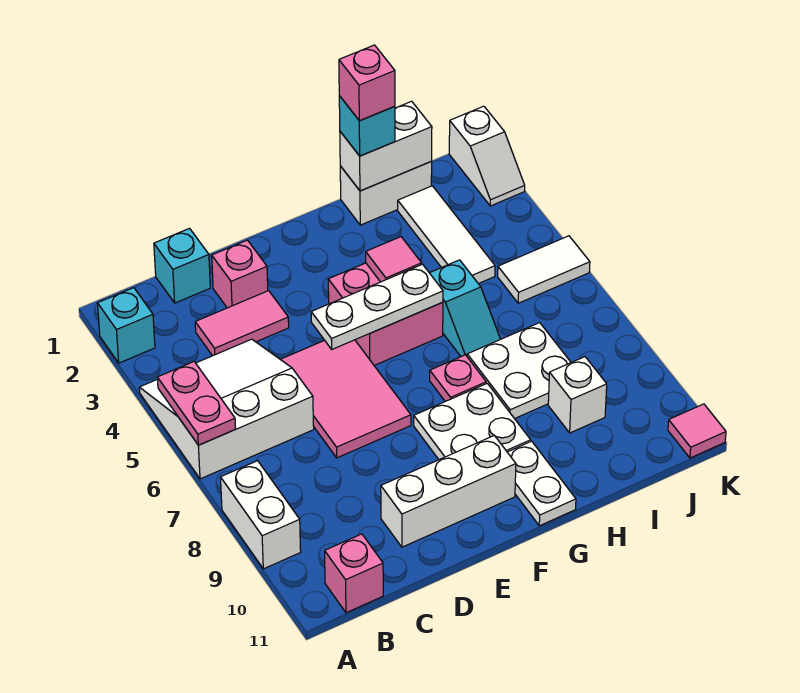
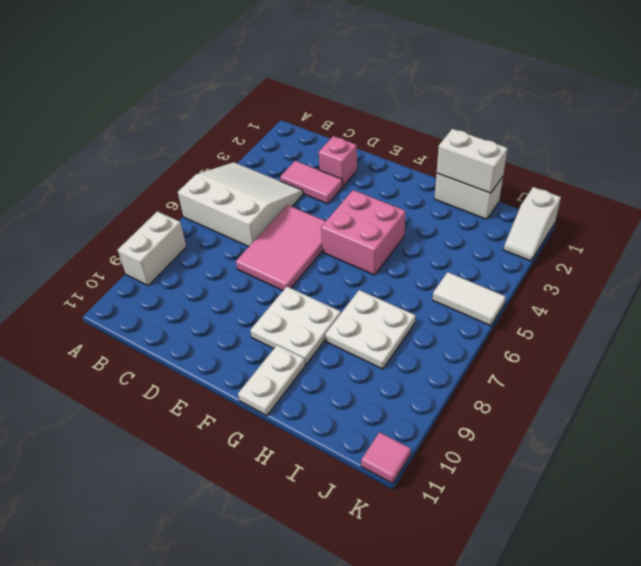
none -> cyan brick A2 level 1
none -> pink brick B11 level 1
none -> cyan brick C1 level 1

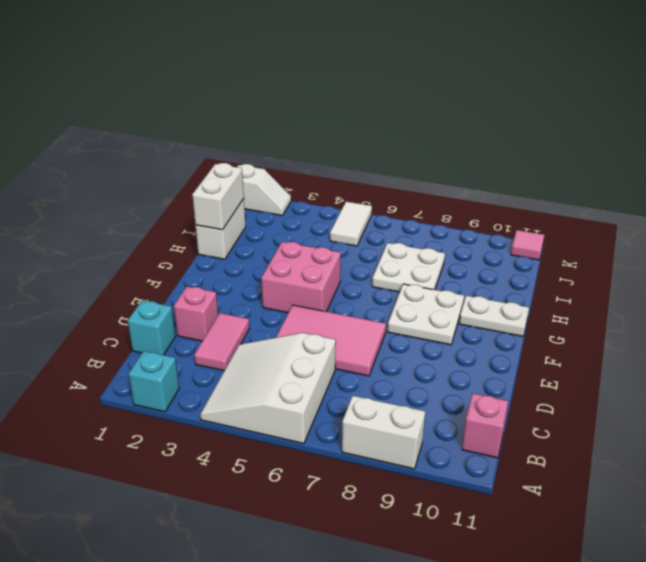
none -> white brick D10:F10 level 1
none -> pink plate G7 level 1
none -> cyan slope H5:H6 level 1 top 5

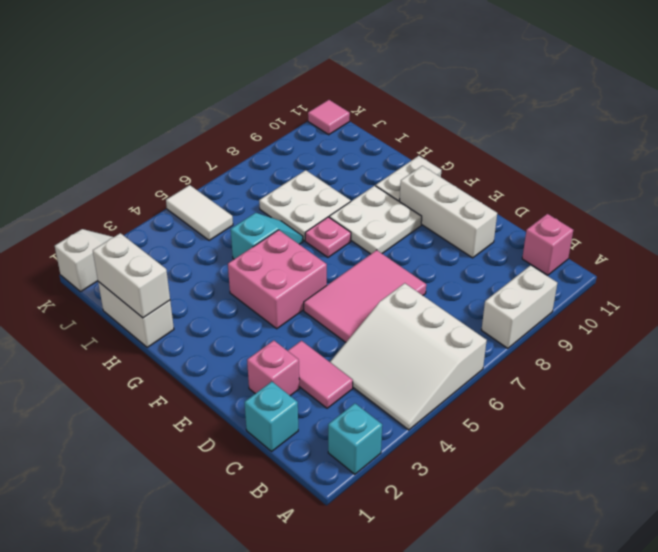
none -> white tile I2:I4 level 1
none -> white brick I9 level 1
none -> pink plate A5:A6 level 2

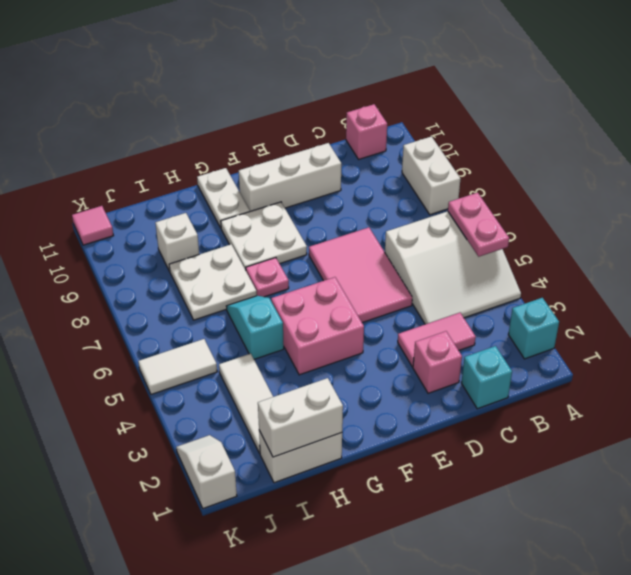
none -> white plate E5:G5 level 2
none -> pink tile G4 level 2
none -> cyan brick H1 level 3

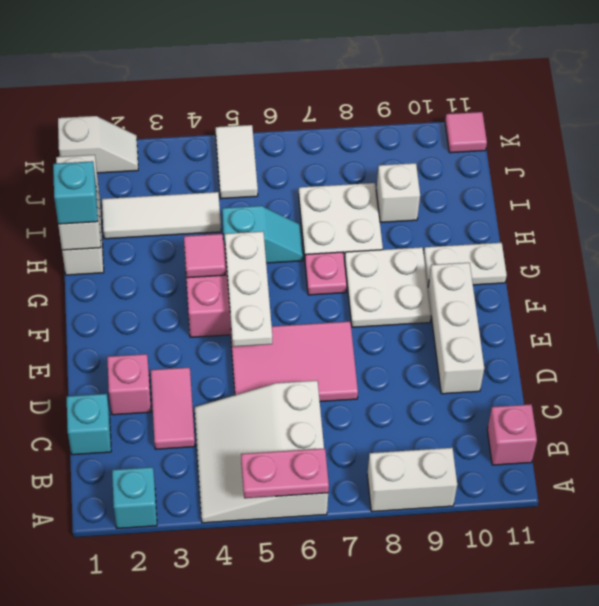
none -> pink brick H1 level 4

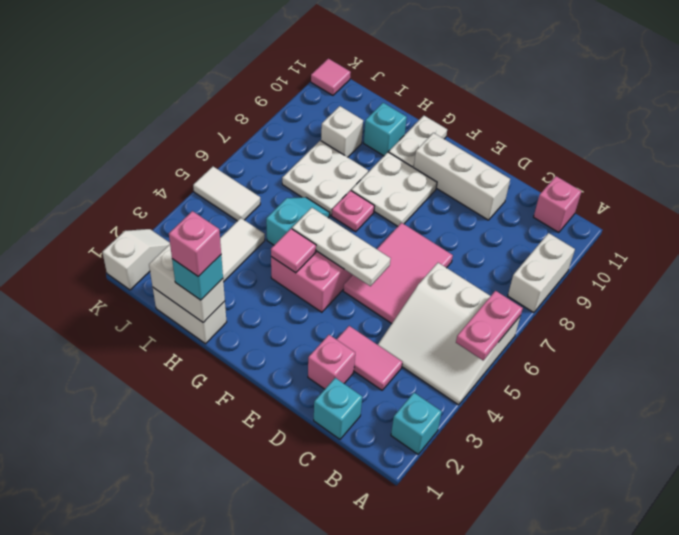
cyan brick H10 level 1 -> none

